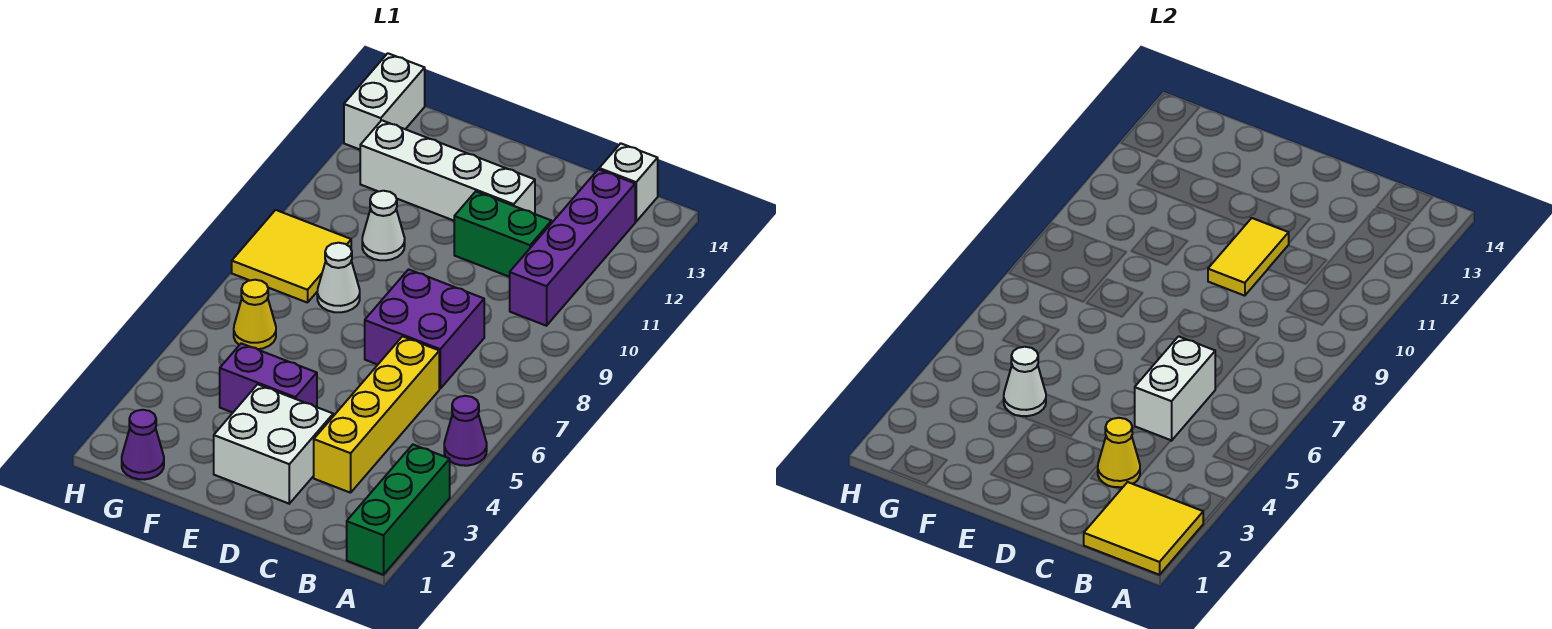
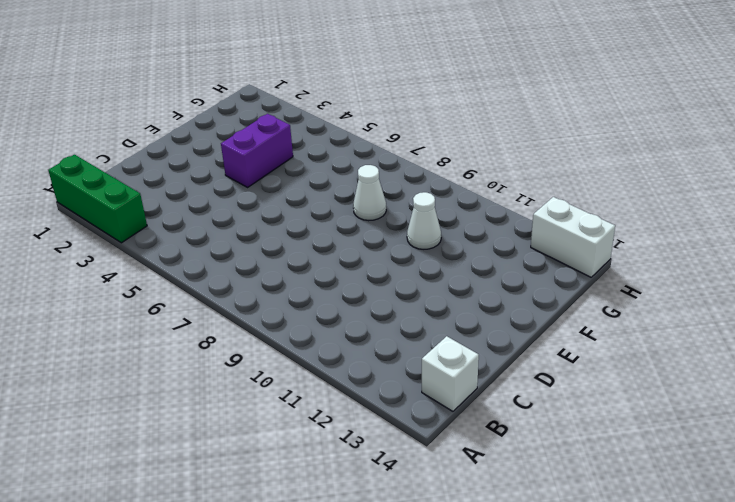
none -> purple cone A5 level 1
none -> purple brick B10:B13 level 1
none -> yellow brick C3:C6 level 1

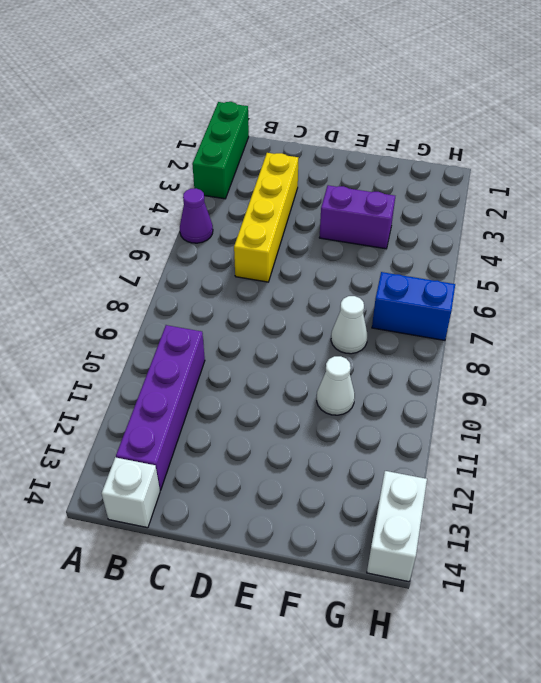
blue brick G7:H7 level 1 -> none
none -> purple brick C7:D8 level 1
none -> green brick C11:D11 level 1
none -> white brick D2:E3 level 1

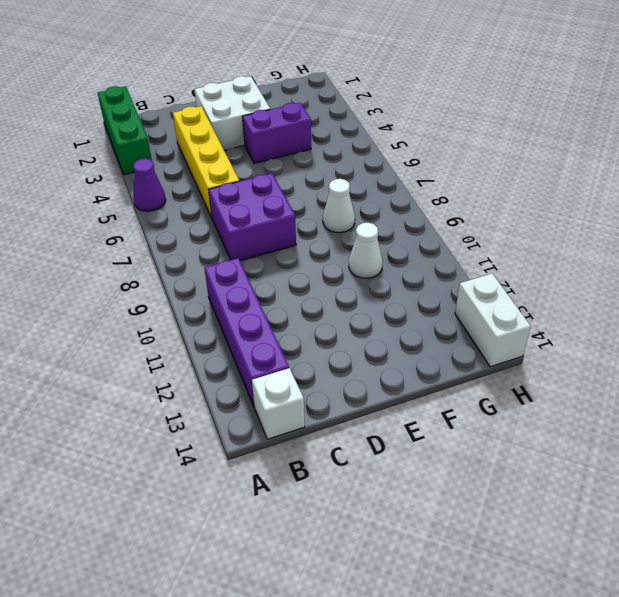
none -> green brick C11:D11 level 1
none -> white brick D12:G12 level 1
none -> purple cone G1 level 1

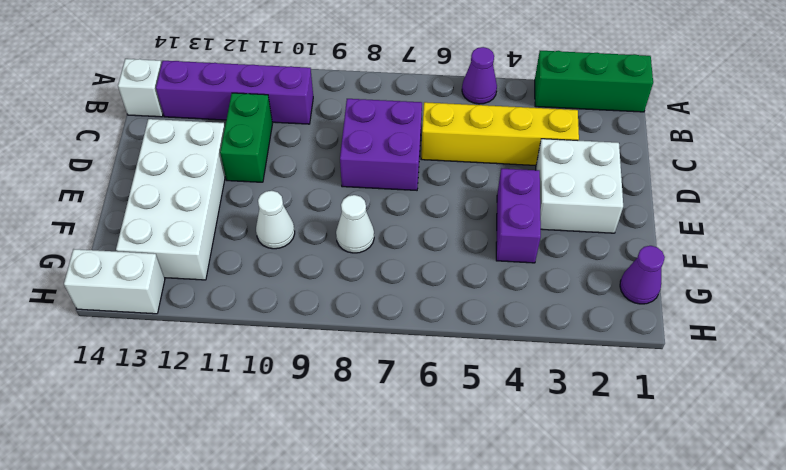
white brick D12:G13 level 1 -> white brick D12:G12 level 1
none -> yellow cone G6 level 1
none -> yellow tile G8:H9 level 1
none -> yellow tile A1:B2 level 2

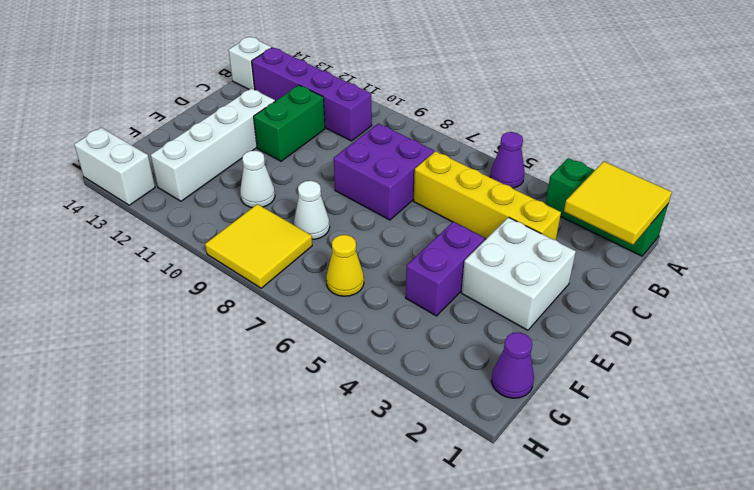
none -> yellow cone C3 level 2
none -> white brick C5:C6 level 2
none -> yellow tile D10:D11 level 2

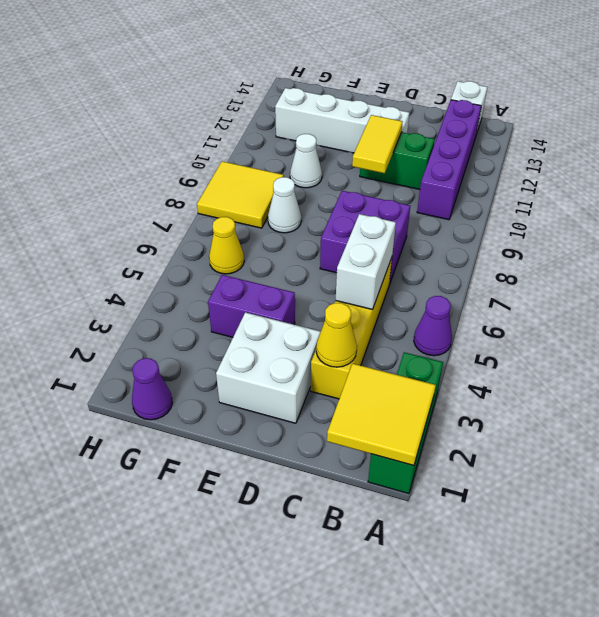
none -> white brick H13:H14 level 1
none -> white cone F4 level 2

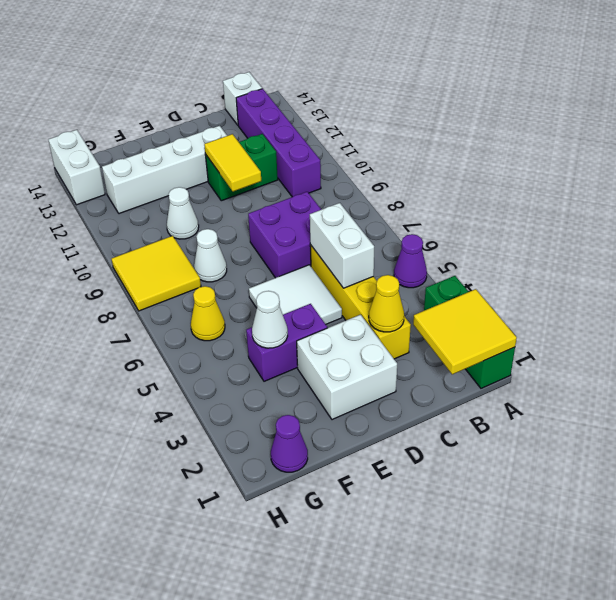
white tile D5:E6 level 1 -> none

